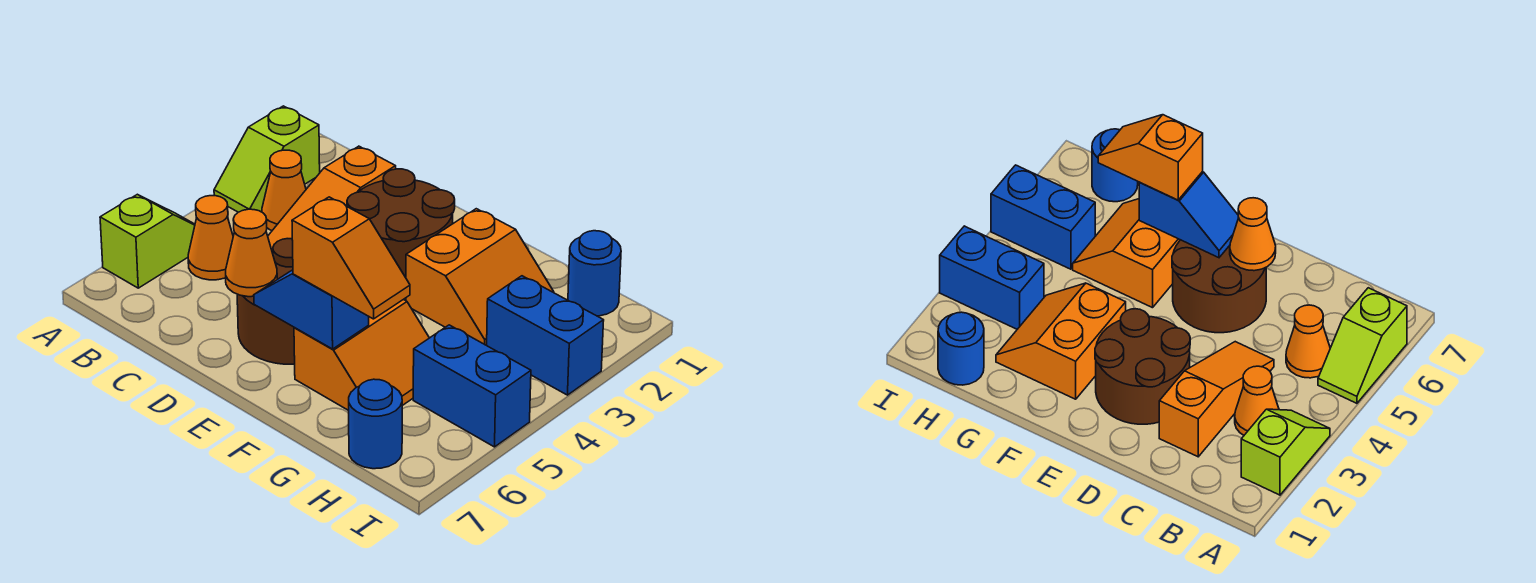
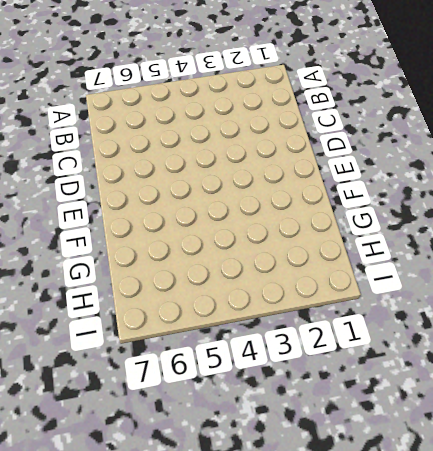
none -> lime slope A2:A3 level 1 top 2
none -> lime slope A5:A6 level 1 top 6
none -> orange cone B3 level 1

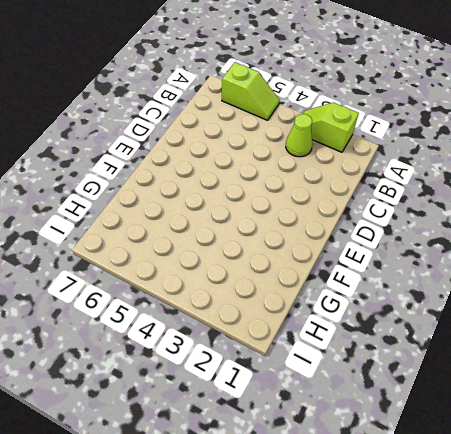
lime cone B3 level 1 -> orange cone B3 level 1
none -> orange cone B5 level 1
none -> orange slope C2:C4 level 1 top 2
none -> brown round brick D2:E3 level 1

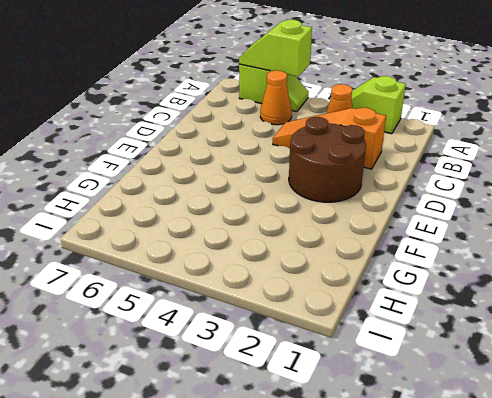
lime slope A5:A6 level 2 top 5 -> none
none -> brown round brick D5:E6 level 1
none -> orange slope F2:G3 level 1 top F
none -> orange slope F5:G6 level 1 top F

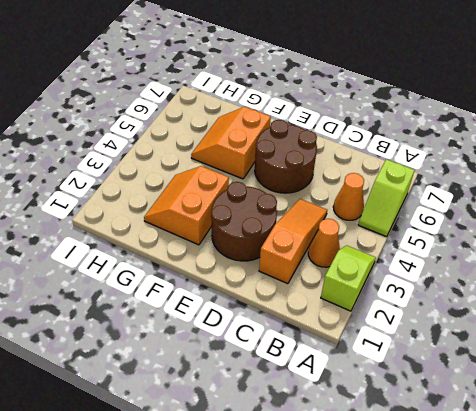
none -> blue round brick H1 level 1
none -> blue brick H3:I3 level 1
none -> blue brick H5:I5 level 1

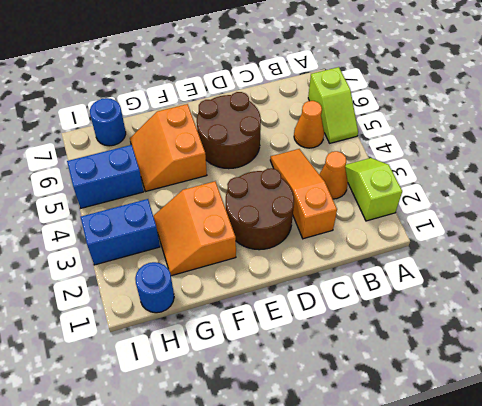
none -> orange cone D6 level 2
none -> blue slope E6:F6 level 2 top F
none -> orange slope F6:G6 level 3 top F

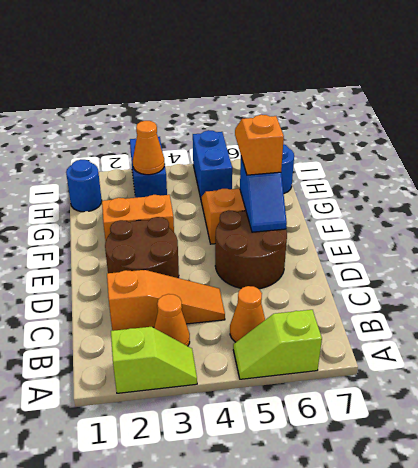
orange cone H3 level 2 -> orange cone D6 level 2

